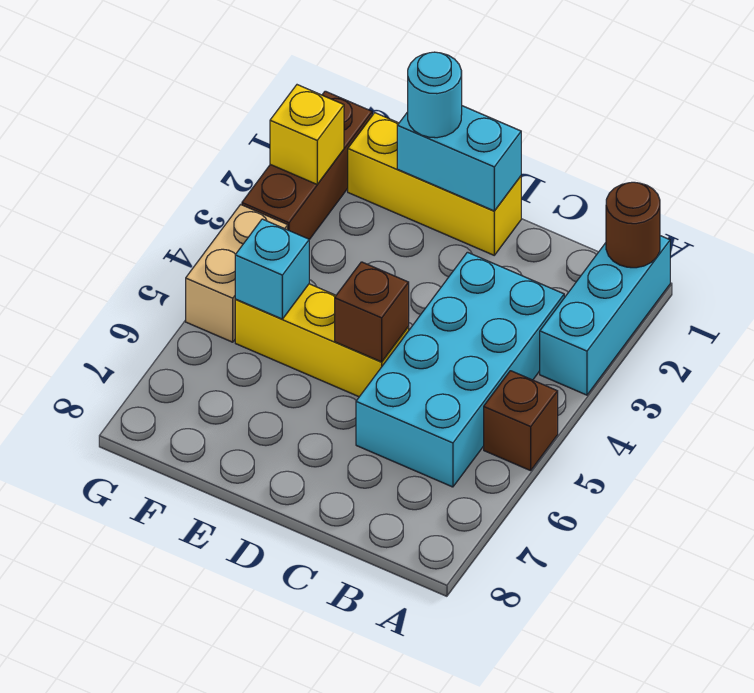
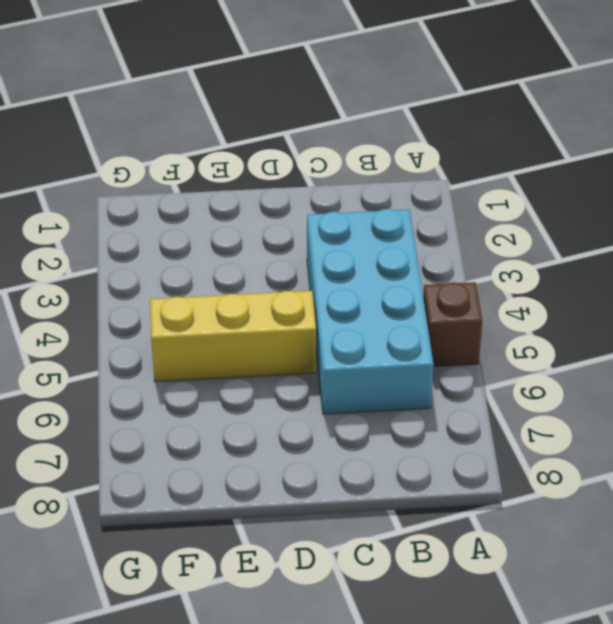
none -> cyan brick A1:A3 level 1
none -> yellow brick D1:F1 level 1
none -> brown brick G1:G3 level 1

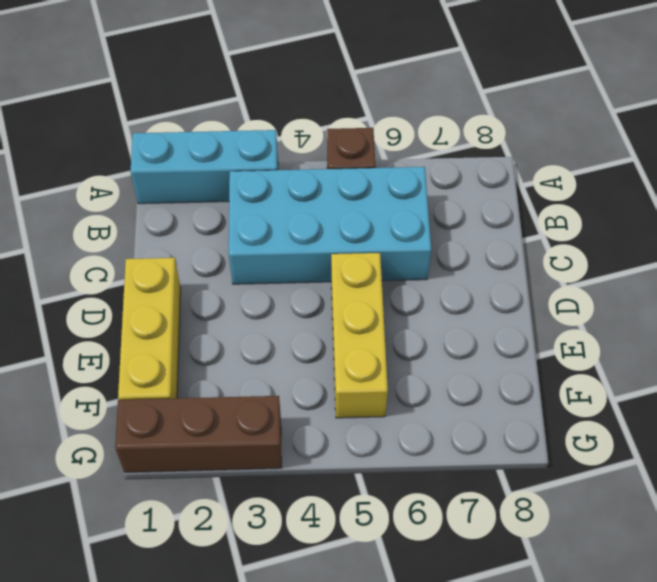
none -> tan brick G4:G5 level 1
none -> brown round brick A1 level 2
none -> cyan brick D1:E1 level 2

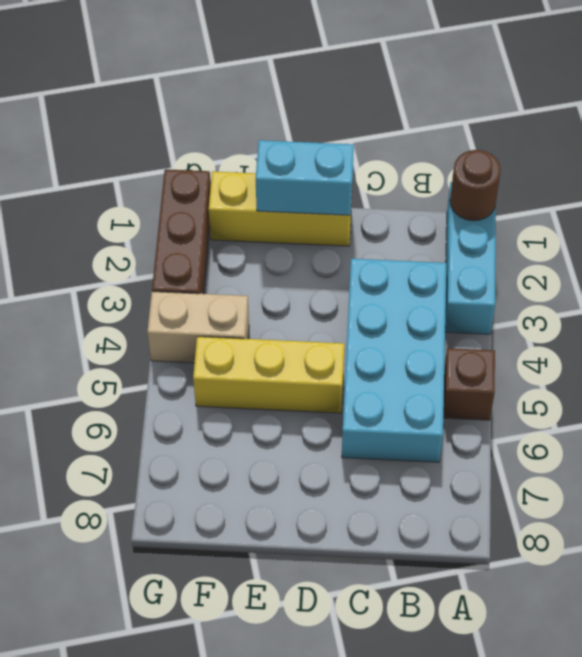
tan brick F4:G4 level 1 -> tan brick G4:G5 level 1
none -> brown brick D5 level 2
none -> cyan brick F5 level 2
none -> yellow brick G2 level 2

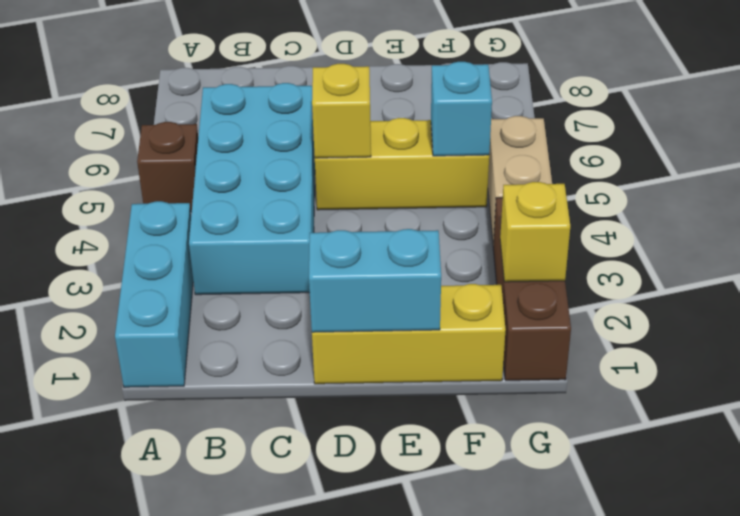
yellow brick D5 level 2 -> brown brick D5 level 2
none -> brown round brick A1 level 2
none -> cyan round brick E1 level 3

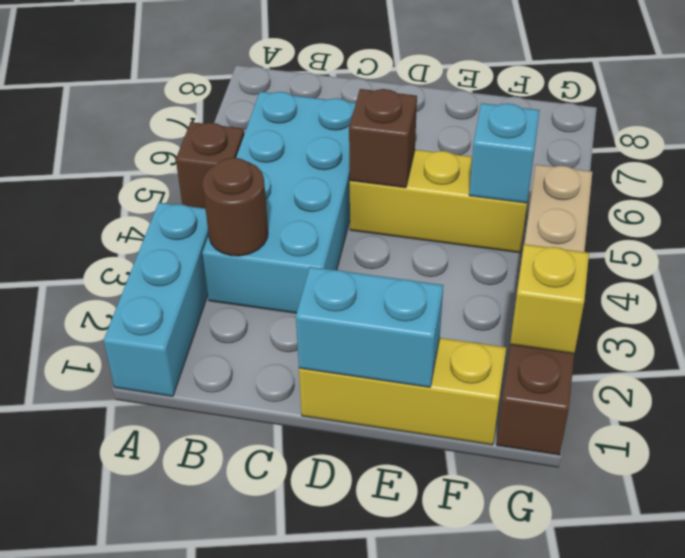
brown round brick B3 level 2 -> brown round brick A1 level 2
none -> cyan round brick E1 level 3

